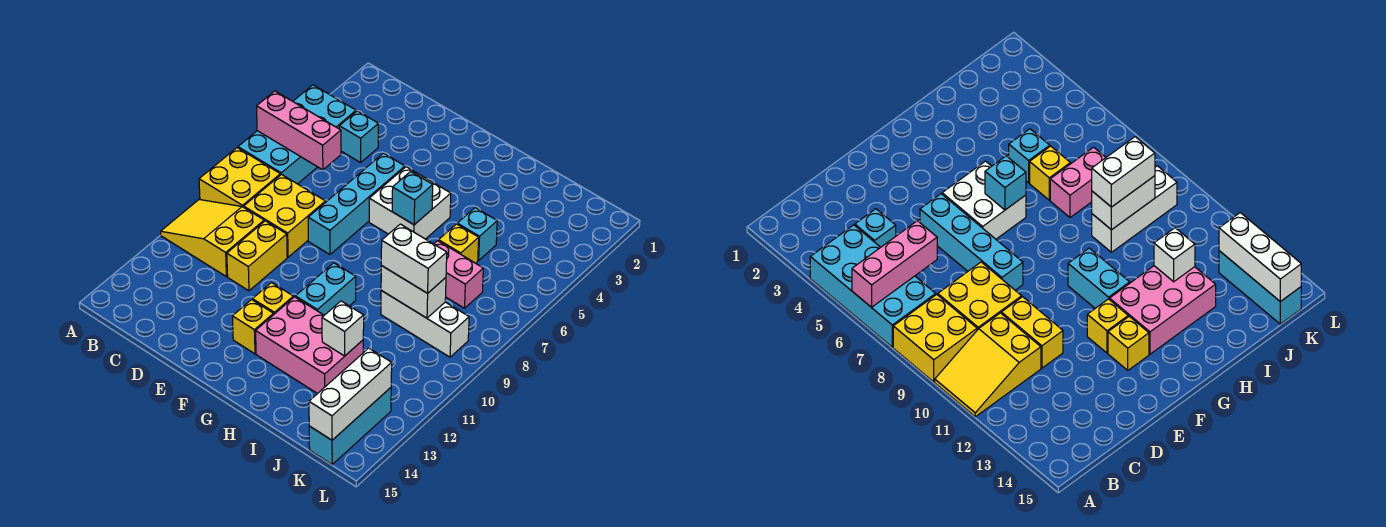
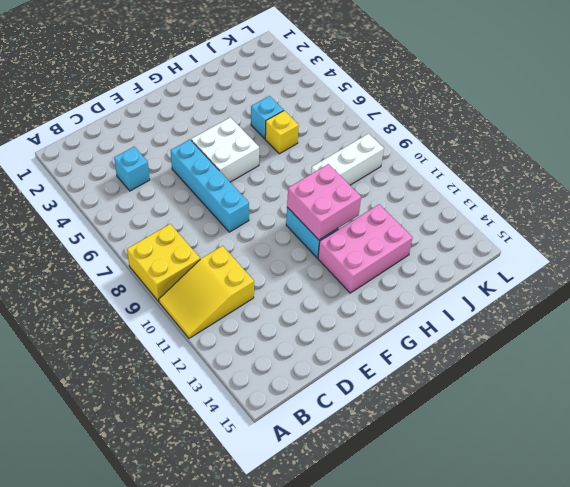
pink brick G10:H11 level 2 -> none
none -> cyan brick A4:B7 level 1
none -> yellow brick C8:D9 level 1
none -> yellow brick D10:D11 level 1

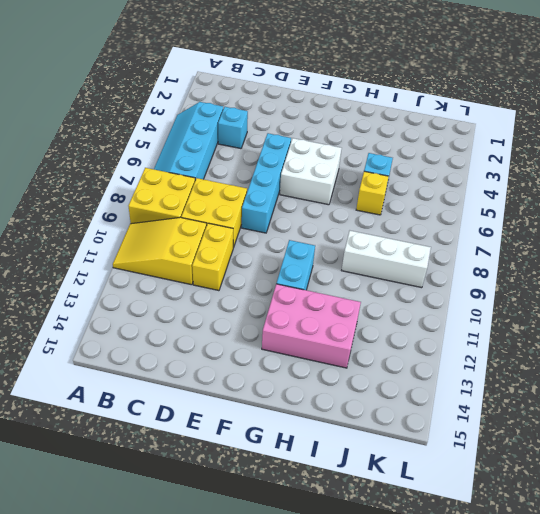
cyan slope A4:B7 level 1 top B -> cyan brick A4:B7 level 1
none -> yellow brick F12 level 1
none -> yellow brick F13 level 1
none -> pink brick I7:J7 level 1

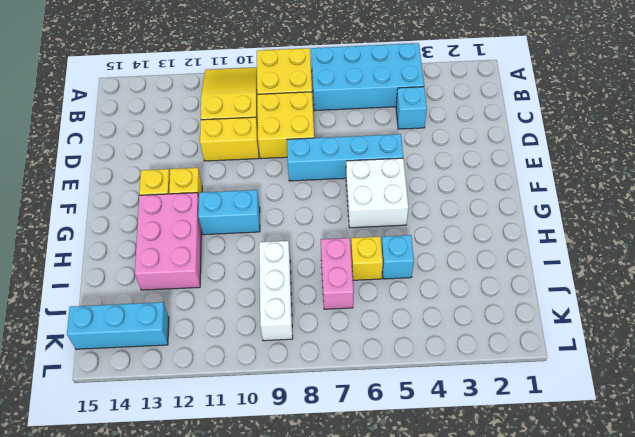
none -> pink brick A6:C6 level 2
none -> cyan brick G6 level 2
none -> white brick I9:J9 level 2

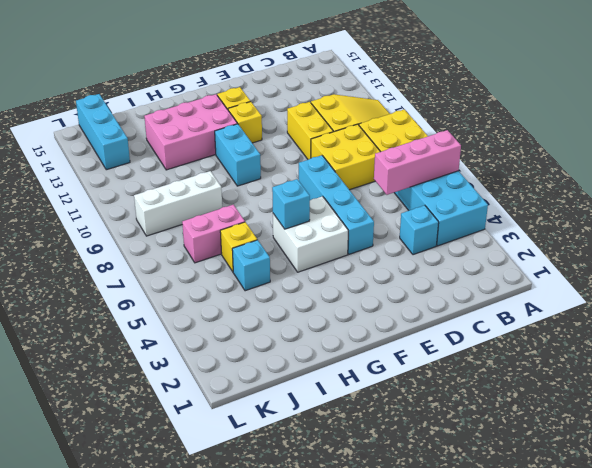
none -> white brick I9:J9 level 2
none -> white brick I12 level 2
none -> white brick K13:K15 level 2

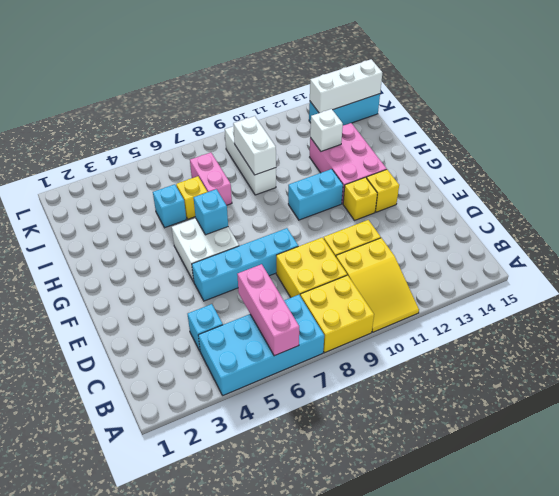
none -> white brick I9:J9 level 3

